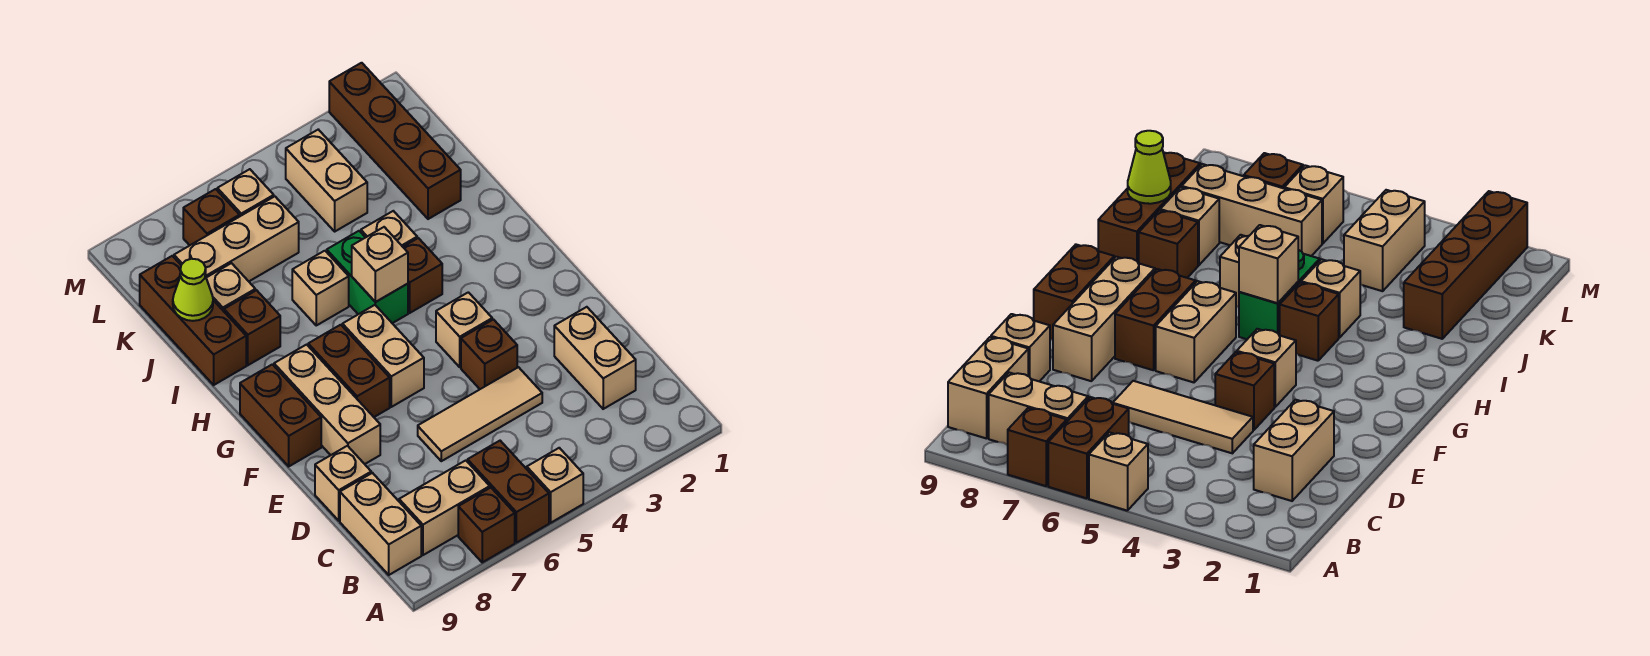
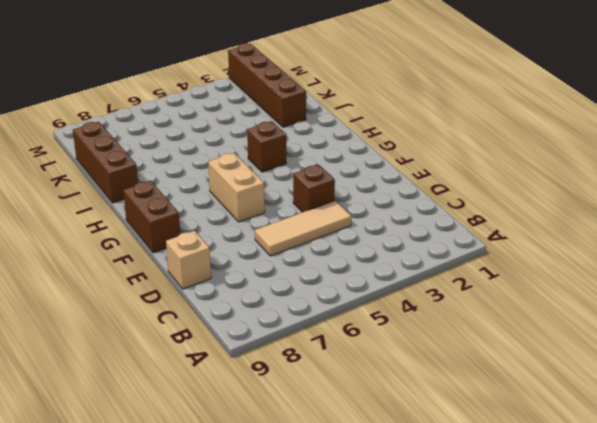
none -> tan brick A5 level 1
none -> brown brick A6:B6 level 1
none -> brown brick A7 level 1

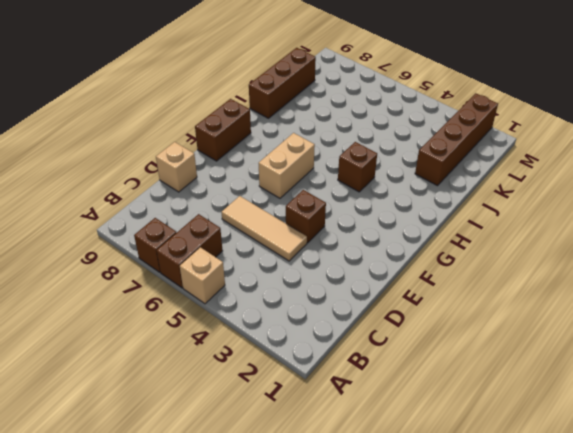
none -> tan brick B7:B8 level 1
none -> tan brick B9:C9 level 1
none -> tan brick C2:D2 level 1

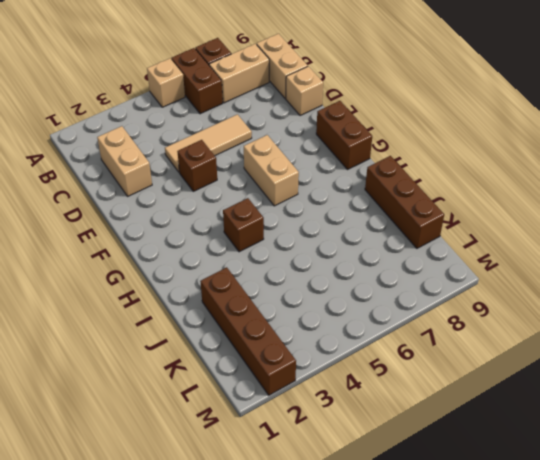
none -> tan brick E8:G8 level 1
none -> tan brick F4 level 1
none -> brown brick F7:G7 level 1

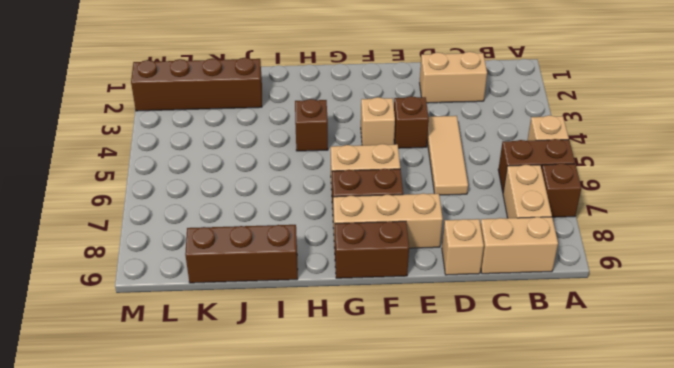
none -> green brick H5:I5 level 1
none -> tan brick I4 level 1
none -> tan brick I6 level 1

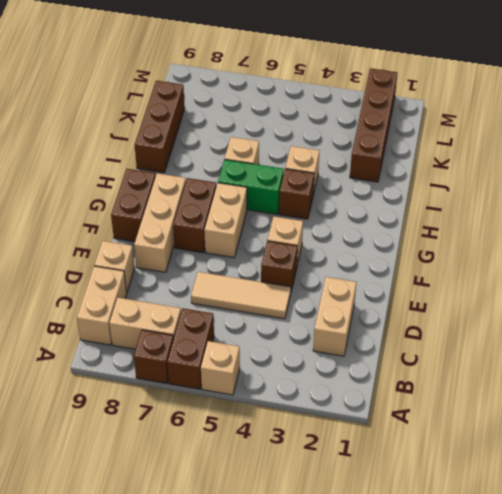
green brick H5:H6 level 1 -> green brick H5:I5 level 1
none -> brown brick I8 level 1
none -> tan brick J8 level 1
none -> tan brick K4:L4 level 1

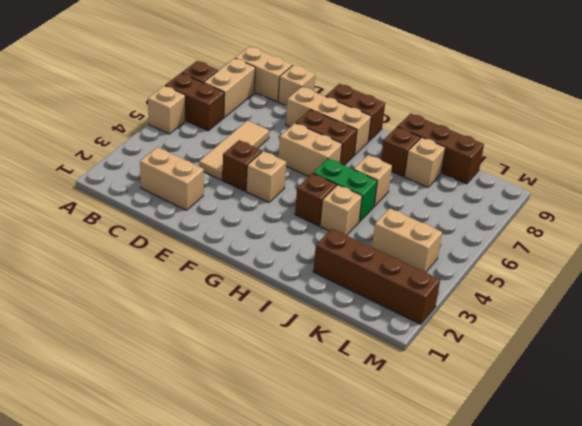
none -> tan brick K6:K8 level 1
none -> tan brick L6 level 1
none -> brown brick L7 level 1

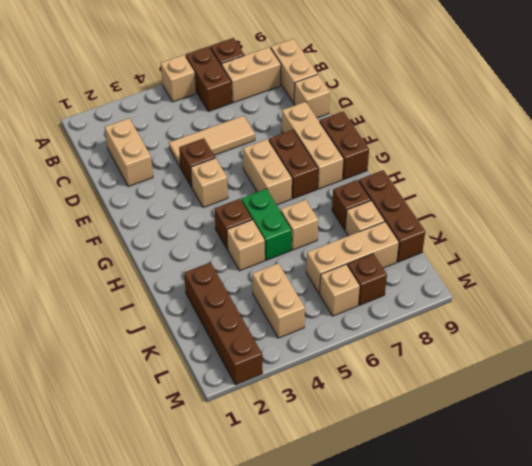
none -> tan brick H5 level 2
none -> lime cone J9 level 2

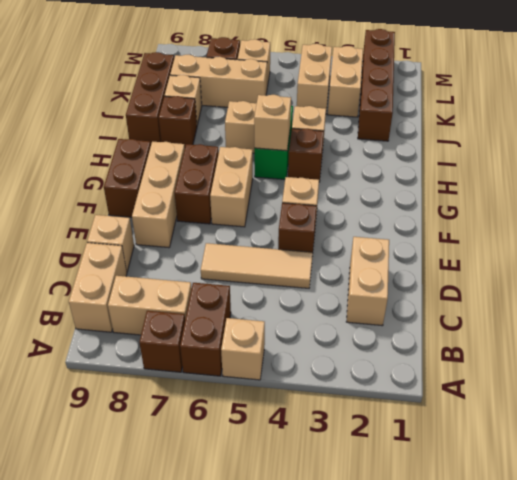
tan brick K3:L3 level 1 -> none
none -> lime cone J9 level 2

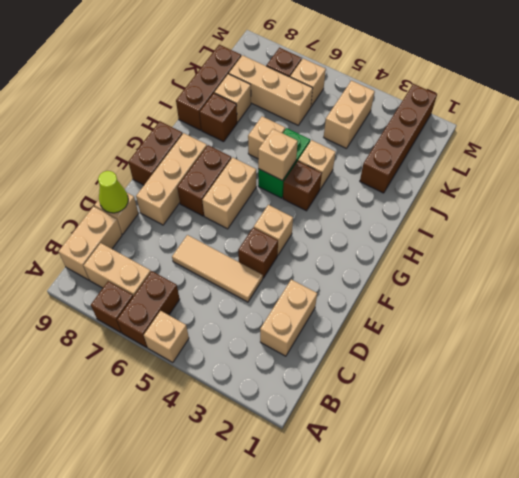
lime cone D9 level 2 -> lime cone J9 level 2

